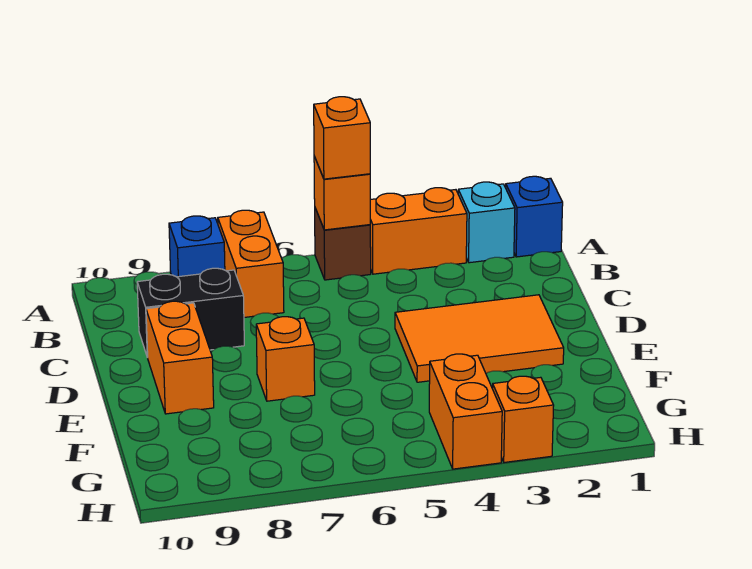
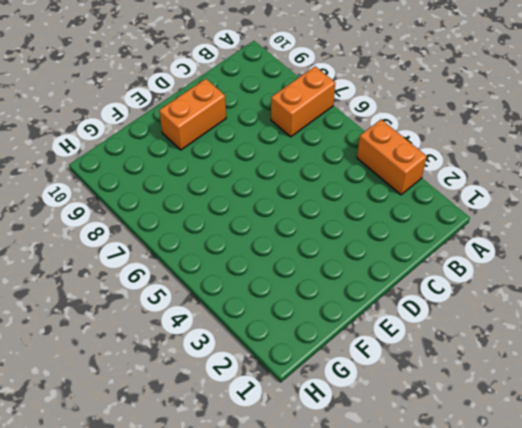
none -> blue brick A1 level 1
none -> cyan brick A2 level 1
none -> brown brick A5 level 1

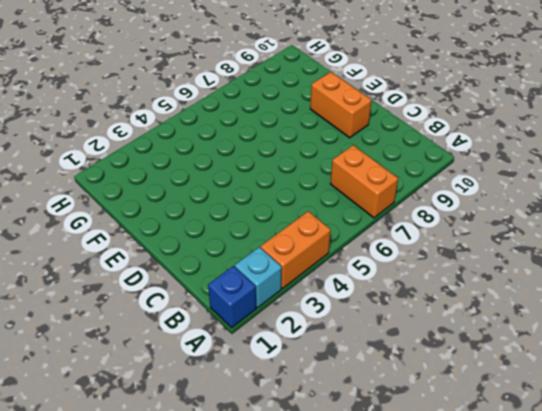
none -> brown brick A5 level 1
none -> blue brick A8 level 1
none -> black brick C8:C9 level 1

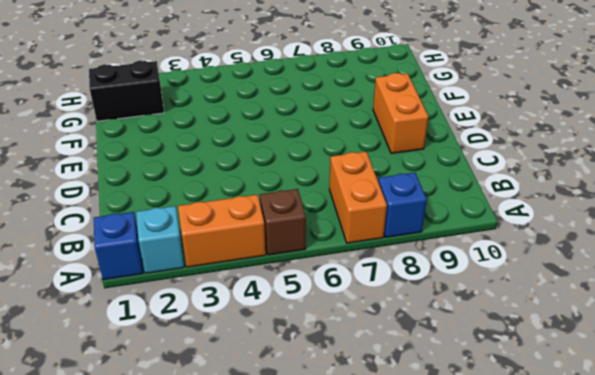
black brick G1:G2 level 1 -> black brick C8:C9 level 1
none -> orange tile D2:E4 level 1
none -> orange brick E7 level 1
none -> orange brick G4:H4 level 1

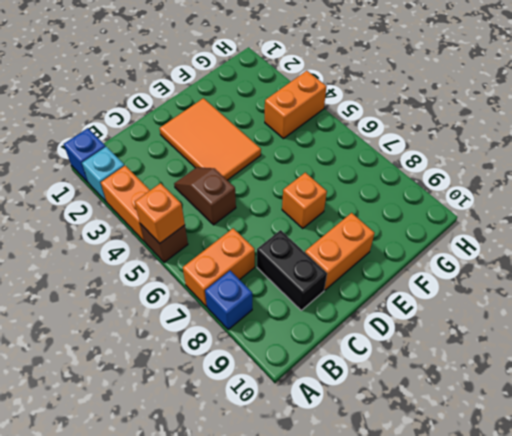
brown slope C4:C5 level 1 top 5 -> none
none -> orange brick H3 level 1
none -> orange brick A5 level 3

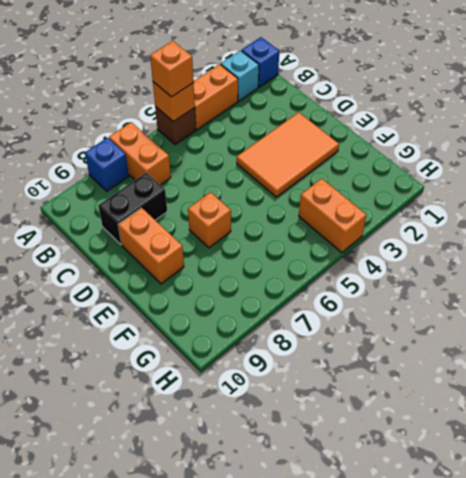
none -> orange brick H3 level 1

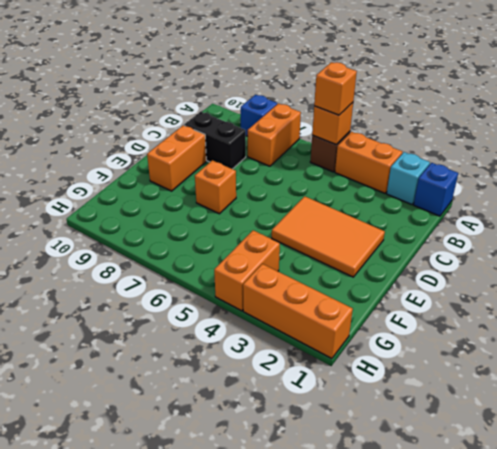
orange brick H1:H3 level 1 -> orange brick H3 level 1

